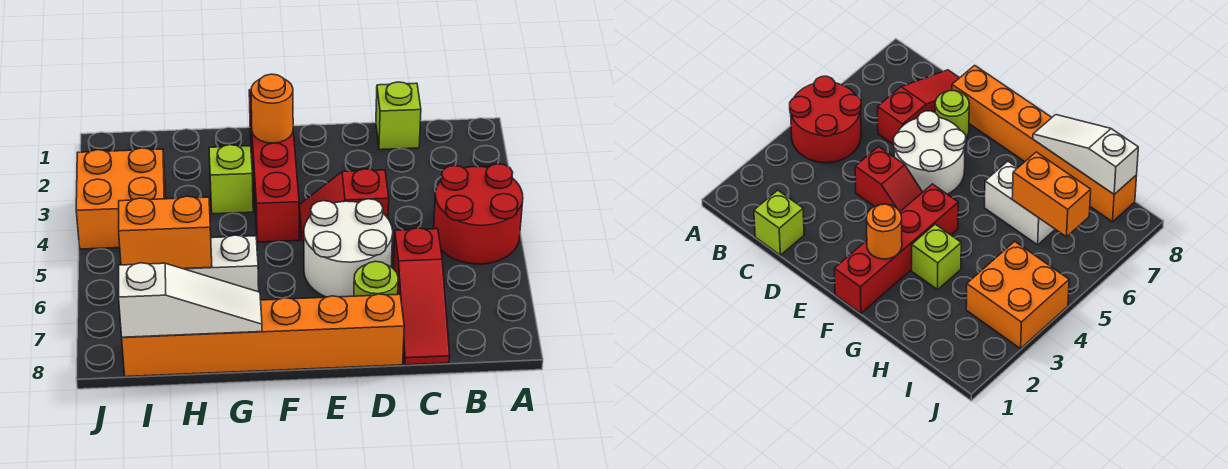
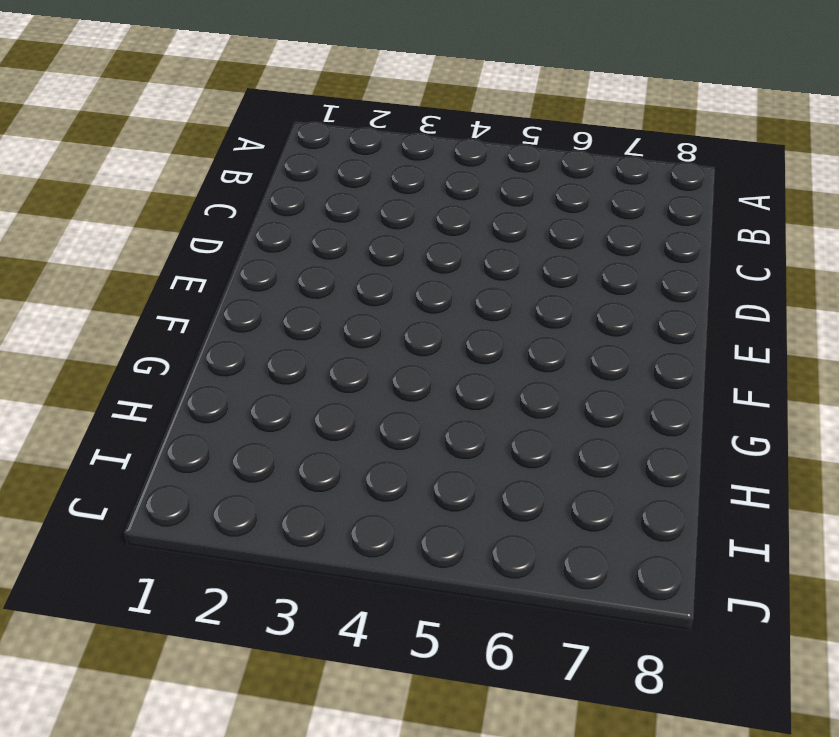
none -> red round brick A4:B5 level 1
none -> lime brick C1 level 1
none -> red slope C6:C8 level 1 top 6

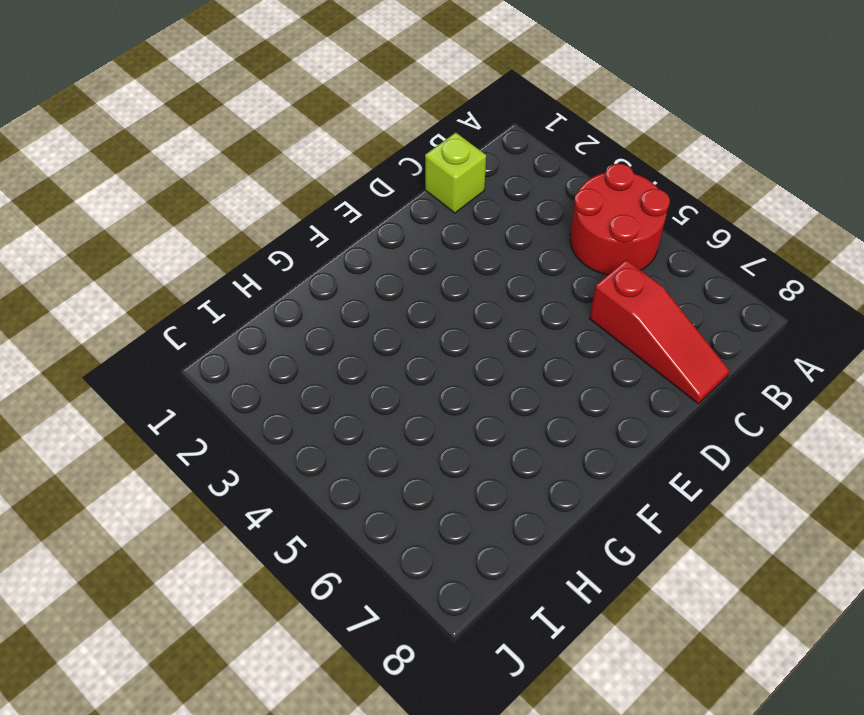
none -> red slope D4:E4 level 1 top D
none -> white round brick D5:E6 level 1
none -> lime round brick D7 level 1

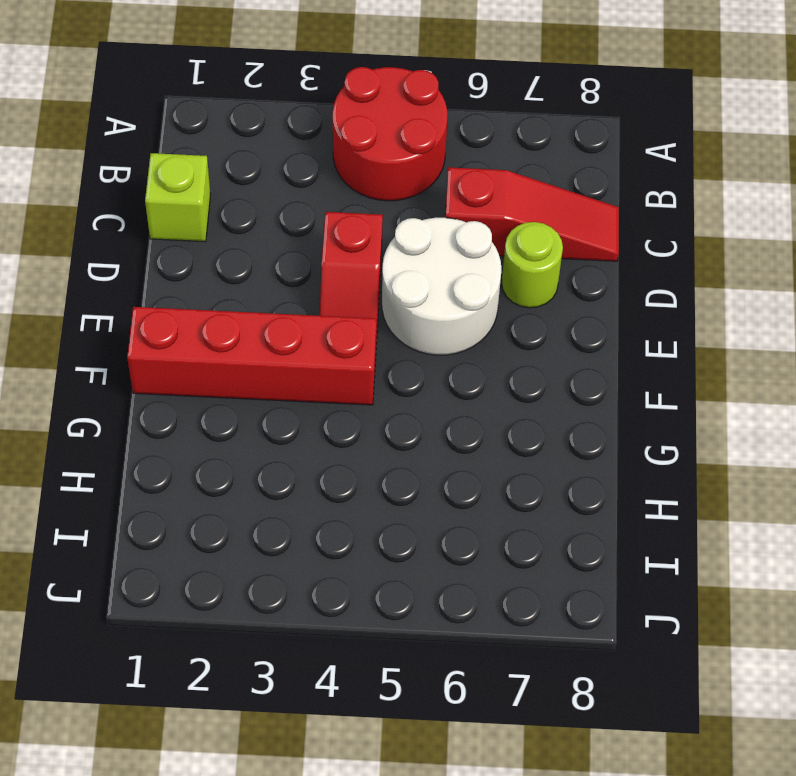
none -> orange brick D8:I8 level 1
none -> lime brick G3 level 1
none -> white brick G6:H6 level 1

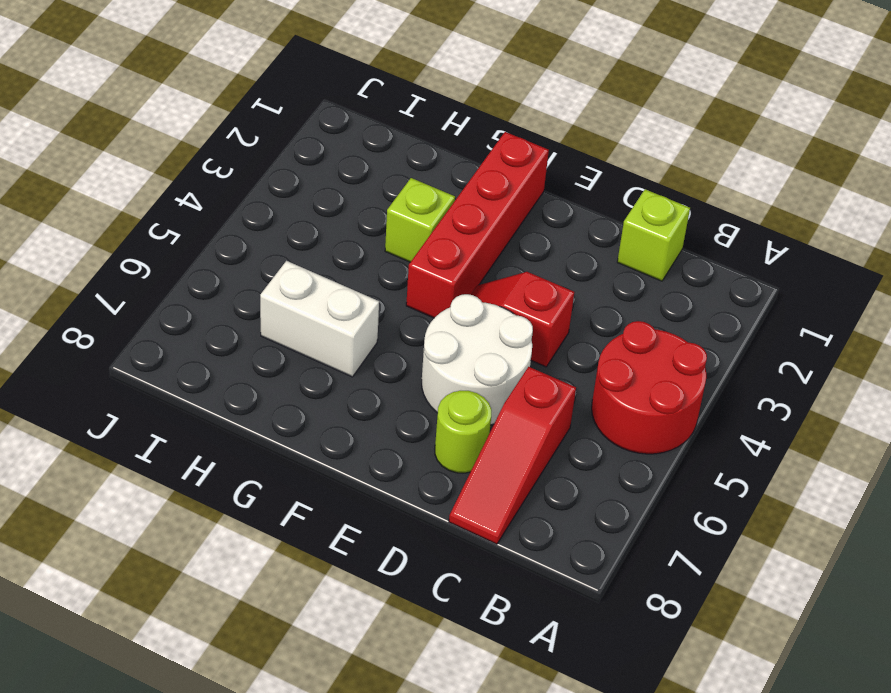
none -> orange brick D8:I8 level 1
none -> orange brick I3:J4 level 1
none -> orange round brick F2 level 2

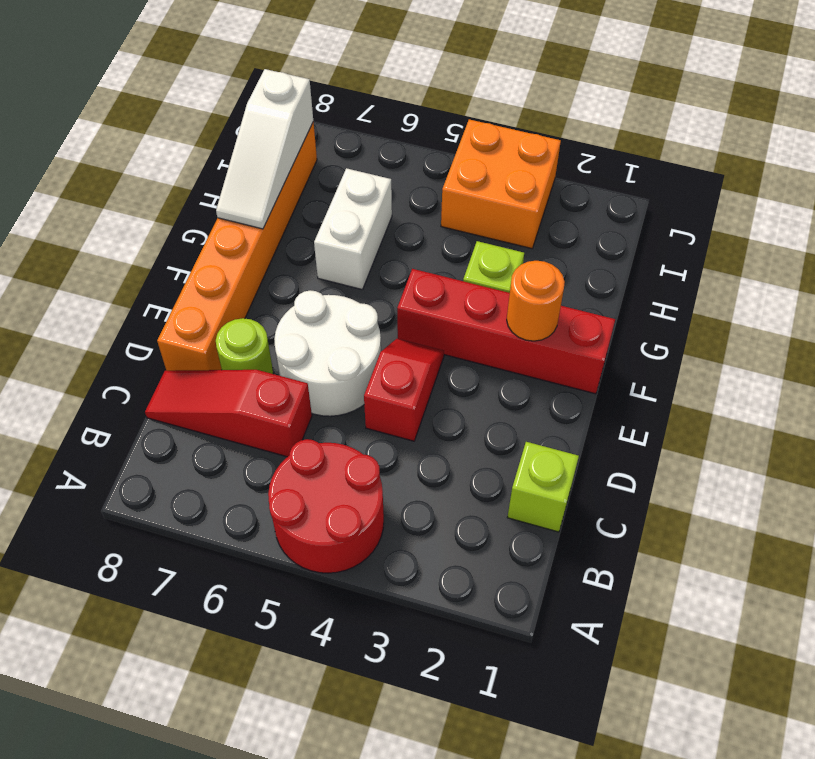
none -> orange brick H6:I6 level 2

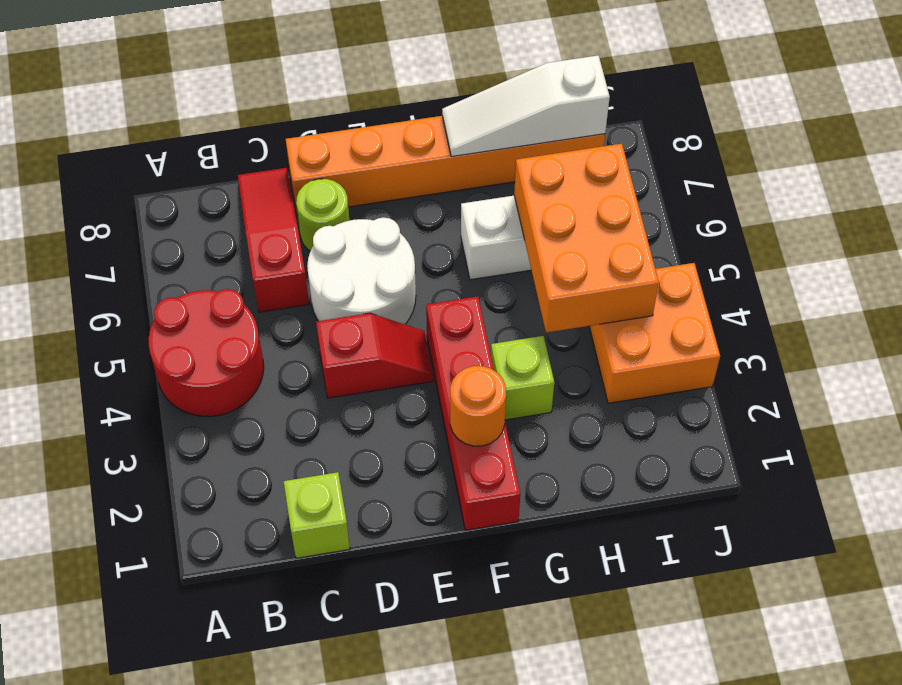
orange brick H4:I6 level 2 -> orange brick H6:I6 level 2

